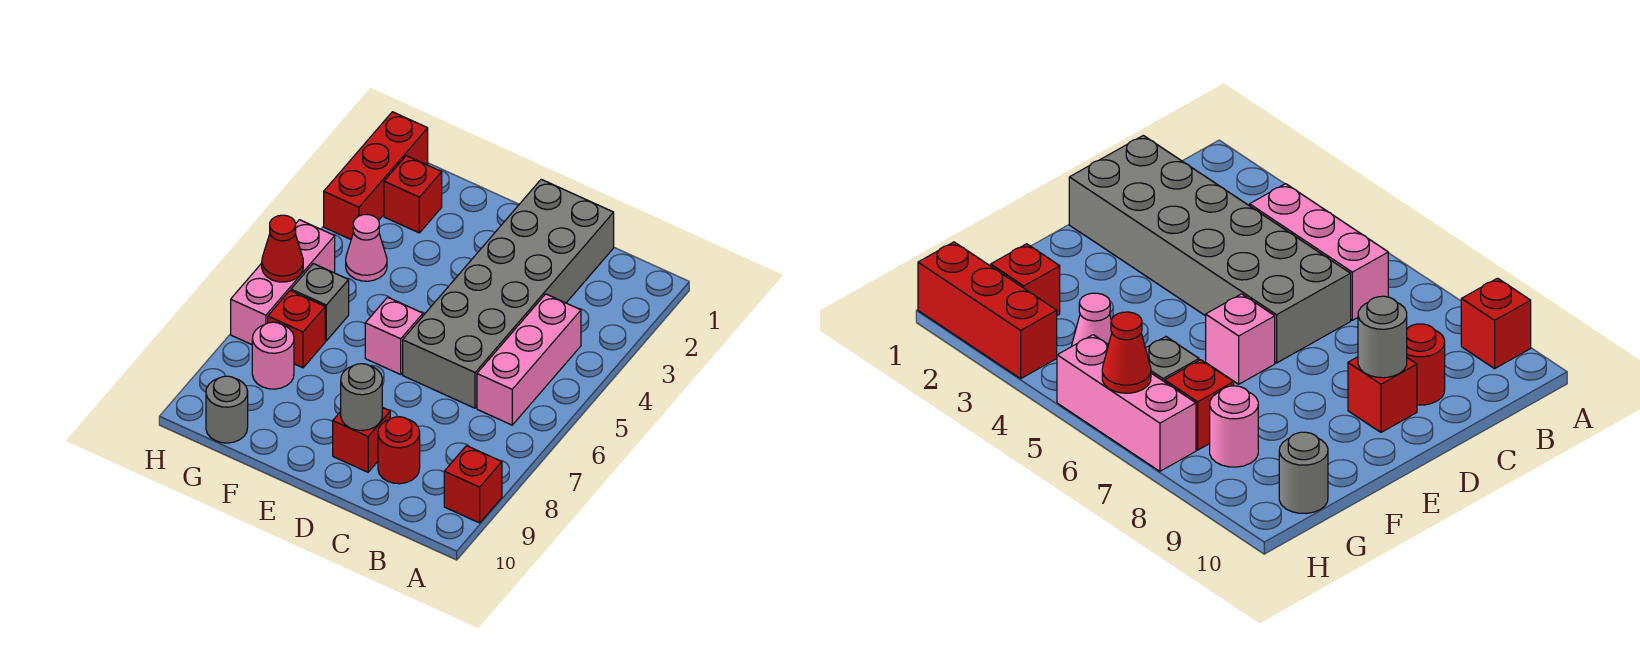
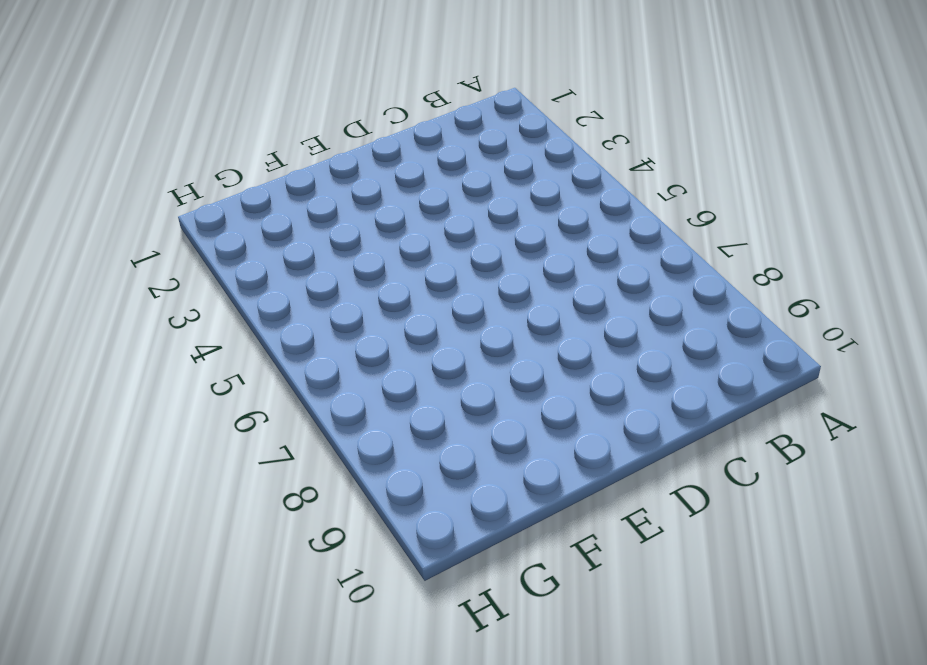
none -> red brick A9 level 1
none -> pink brick B4:B6 level 1
none -> grey brick C1:D6 level 1

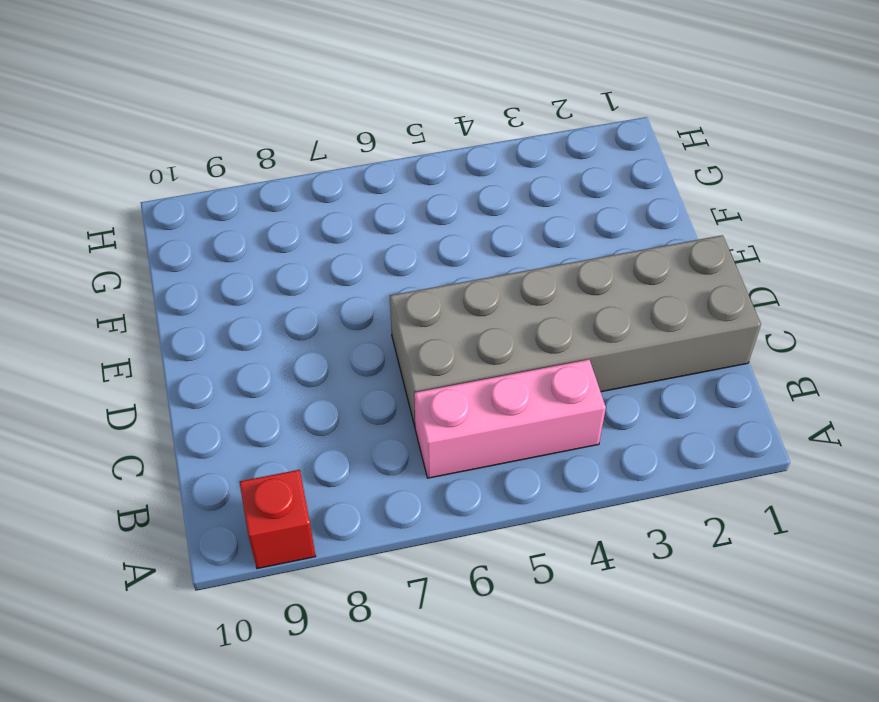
none -> red round brick C9 level 1
none -> red brick D9 level 1
none -> pink brick E6 level 1

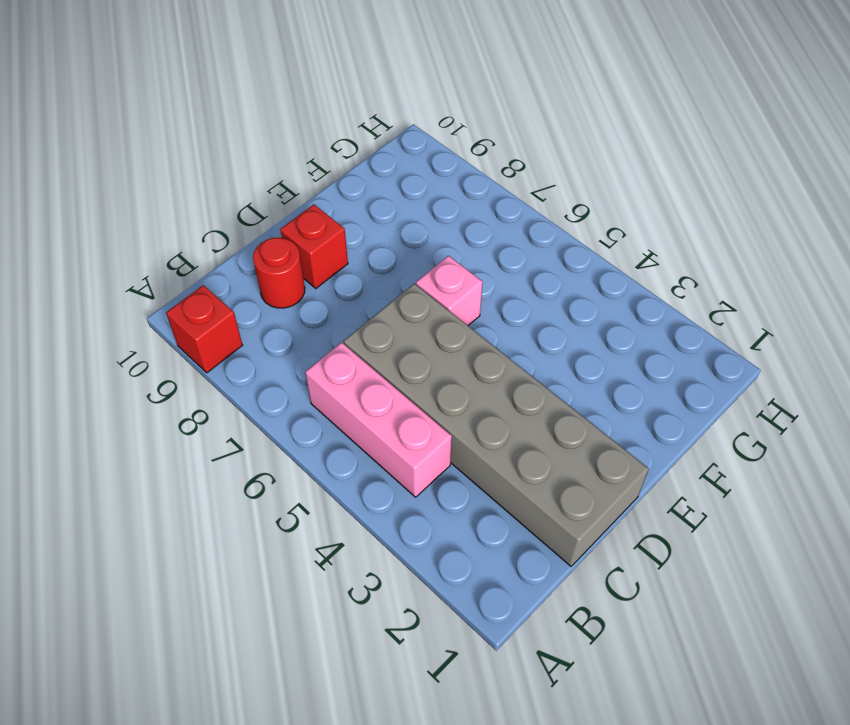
none -> red brick G2 level 1
none -> pink cone G4 level 1
none -> grey brick G6 level 1

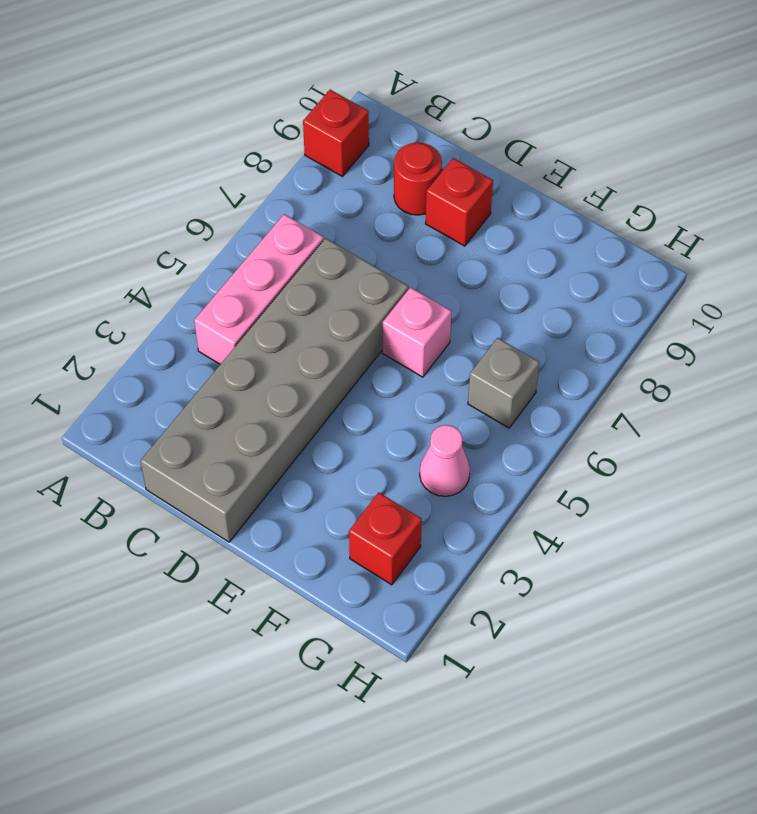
none -> red brick G7 level 1
none -> pink round brick G8 level 1
none -> grey round brick G10 level 1

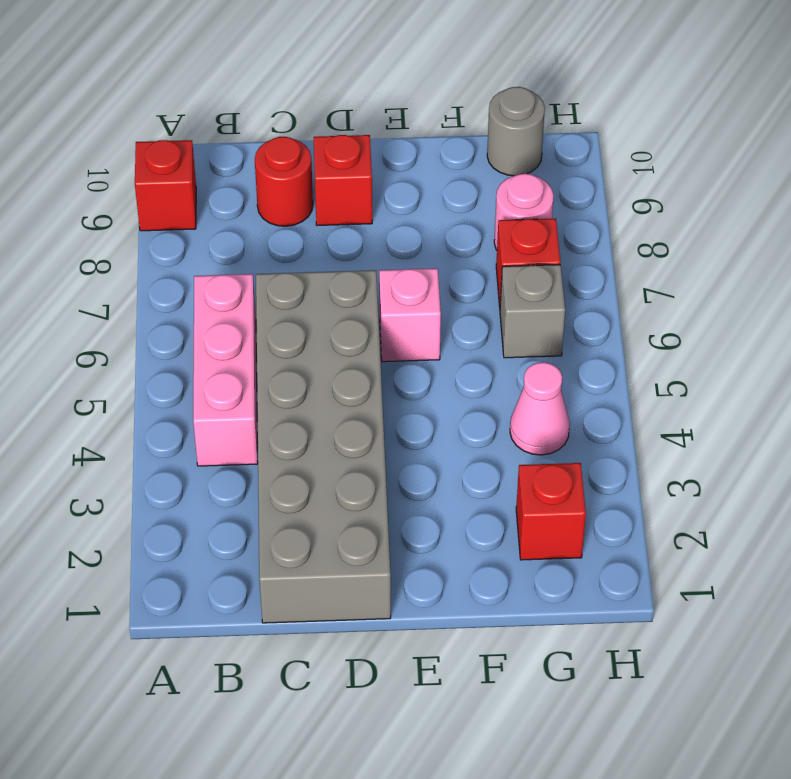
none -> red brick H1:H3 level 1
none -> pink brick H5:H7 level 1
none -> grey round brick D9 level 2

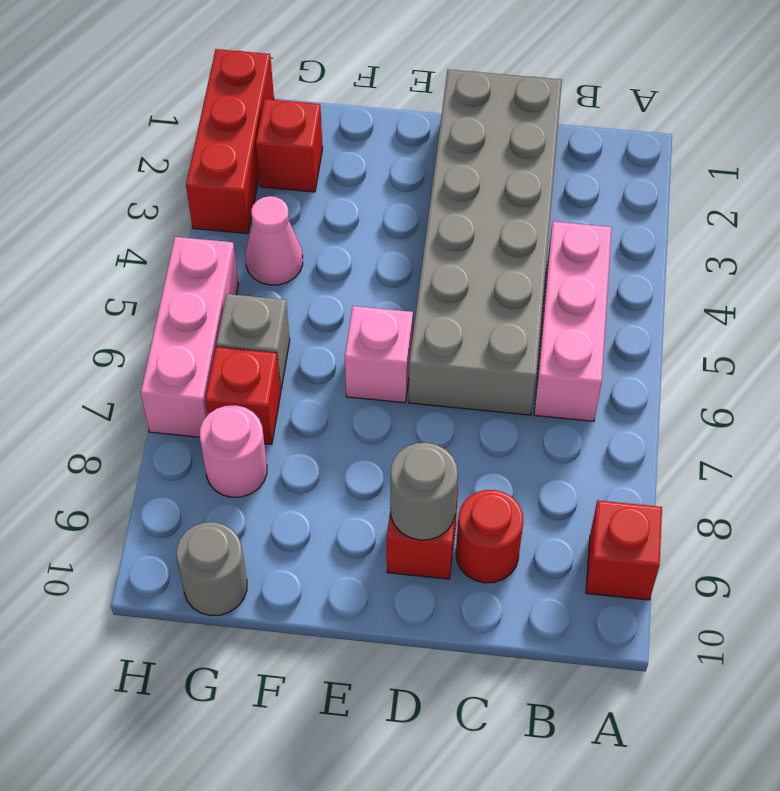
none -> red cone H6 level 2

